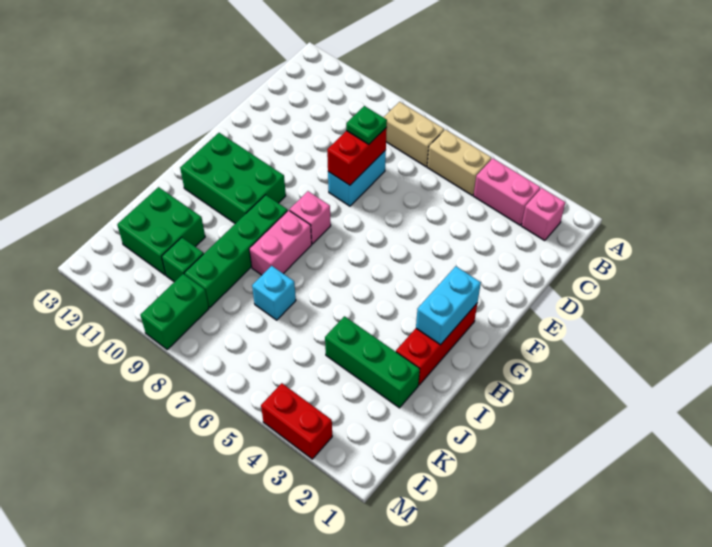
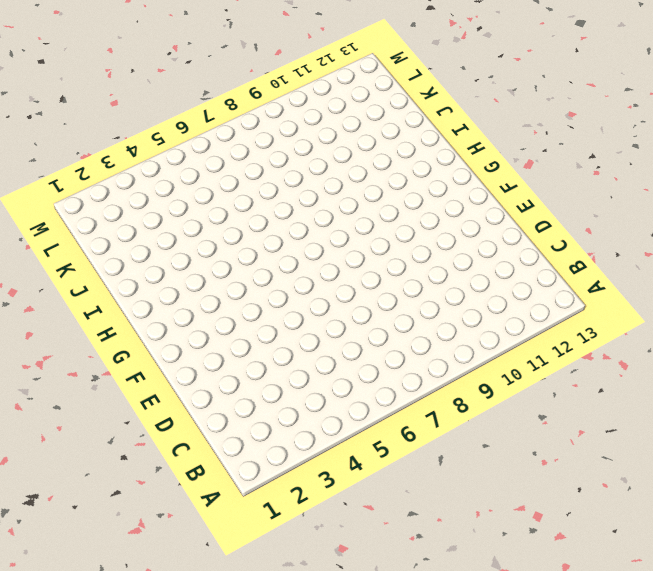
none -> pink brick B2 level 1
none -> pink brick B3:B4 level 1
none -> tan brick B5:B6 level 1

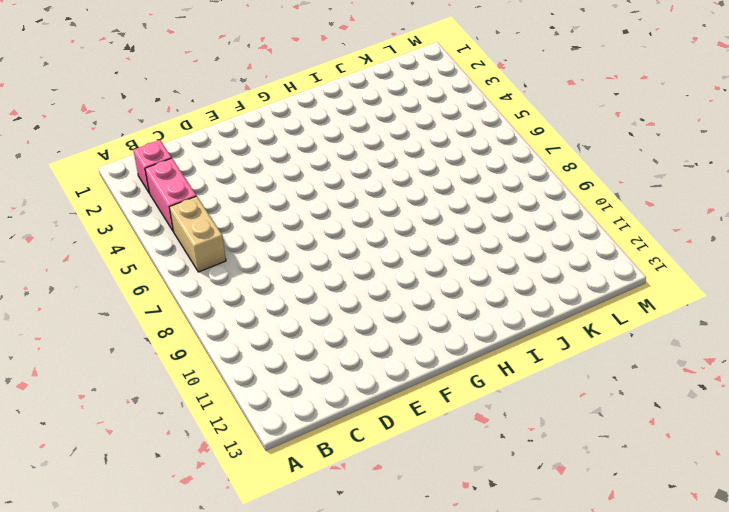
none -> tan brick B7:B8 level 1
none -> cyan brick D8:E8 level 1
none -> red brick G2:I2 level 1

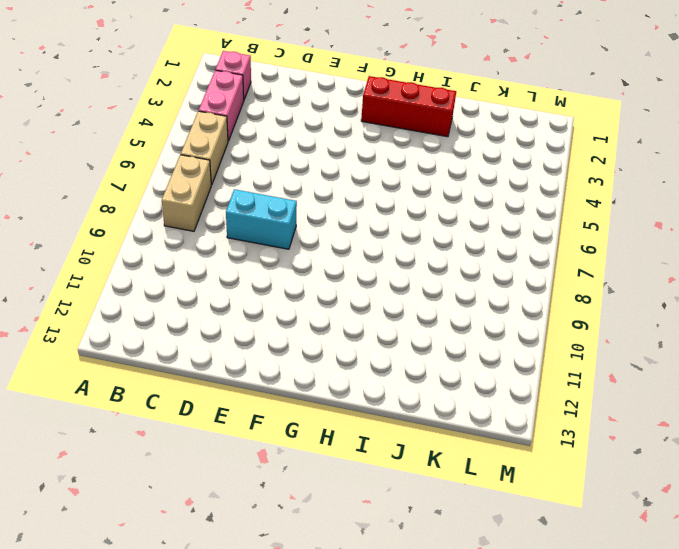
none -> pink brick G8 level 1
none -> green brick G10:H12 level 1
none -> pink brick H8:I8 level 1

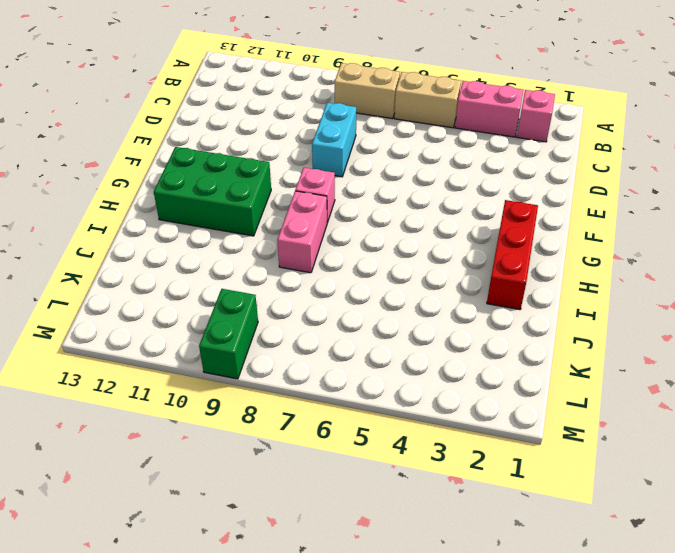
none -> green brick H9:K9 level 1
none -> green brick J2:J4 level 1
none -> cyan brick J7 level 1

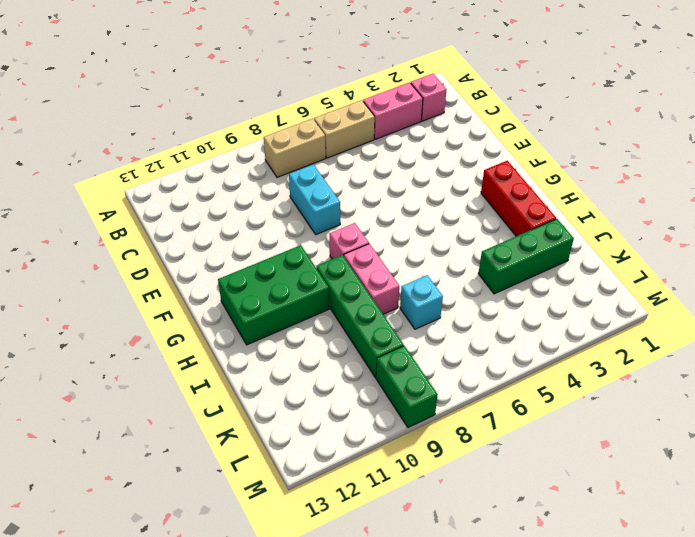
none -> green brick J11:K12 level 1
none -> green brick K10 level 1
none -> red brick M3:M4 level 1

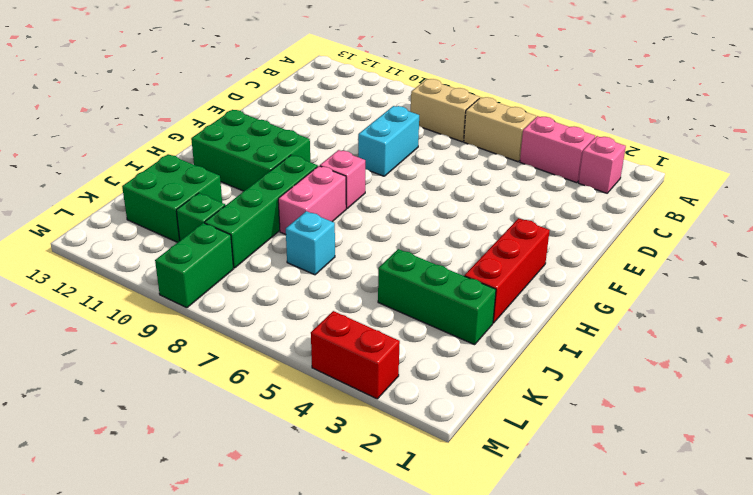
none -> red brick D8:E8 level 2
none -> cyan brick G2:H2 level 2
none -> green plate D8 level 3

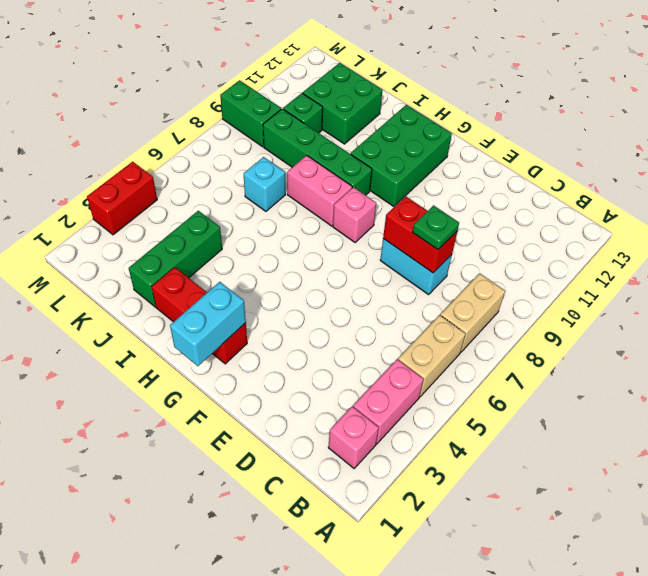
cyan brick G1:G2 level 2 -> cyan brick G2:H2 level 2

